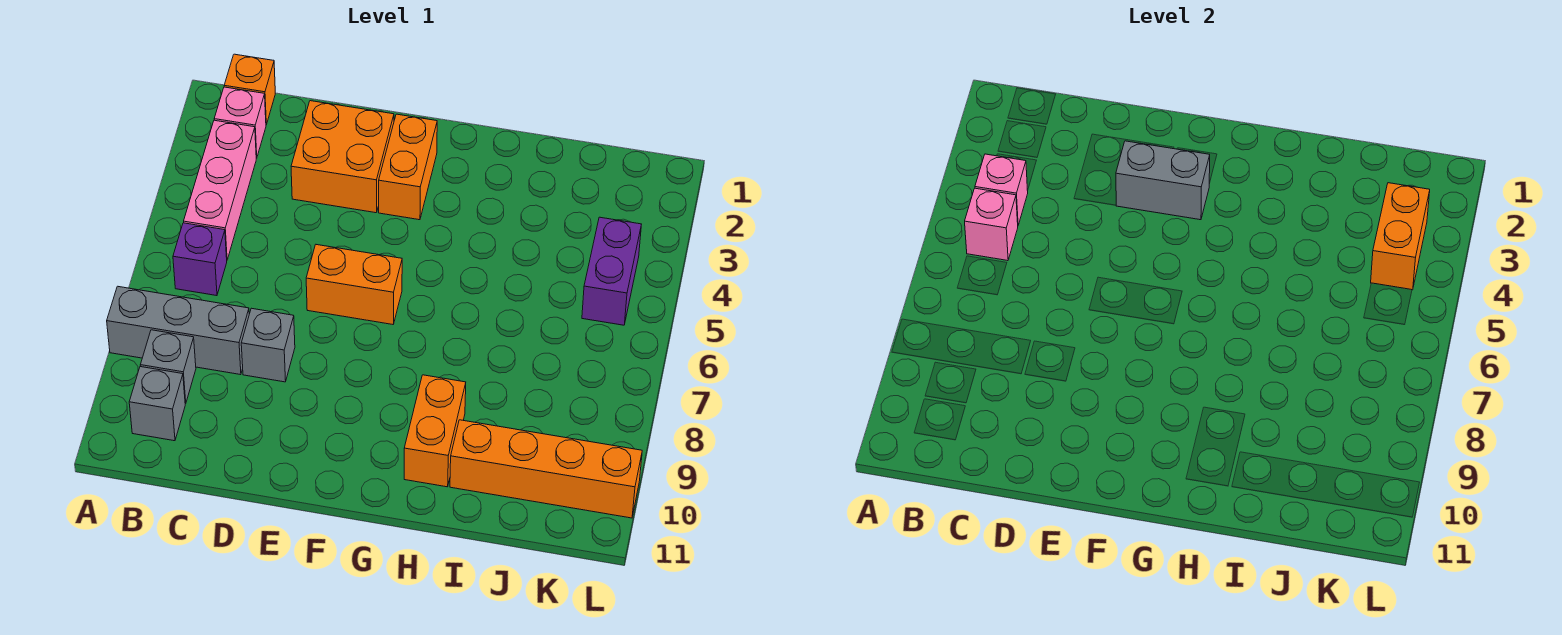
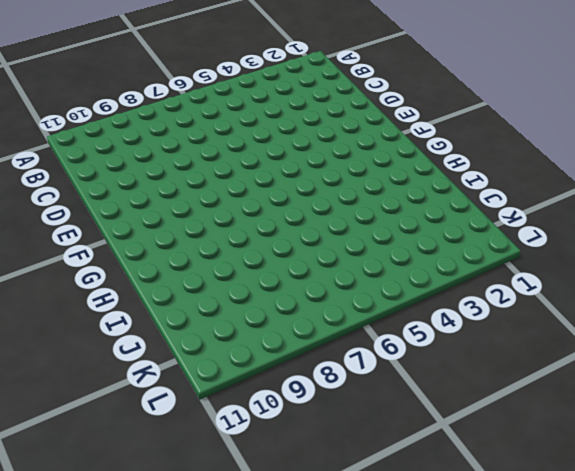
none -> grey brick A8:C8 level 1
none -> orange brick B1 level 1
none -> pink brick B2 level 1

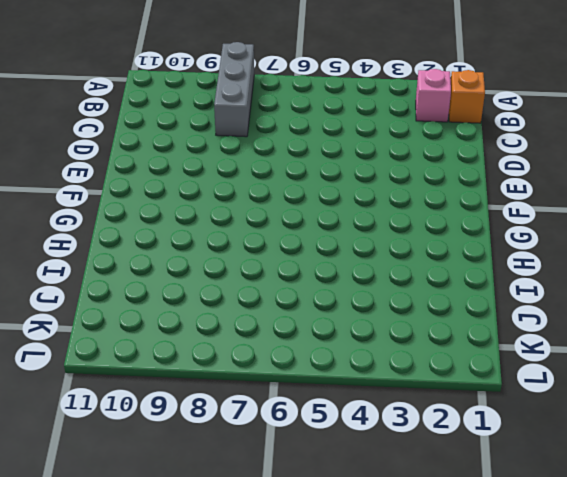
none -> pink brick B3:B5 level 1
none -> purple brick B6 level 1
none -> grey brick B9 level 1

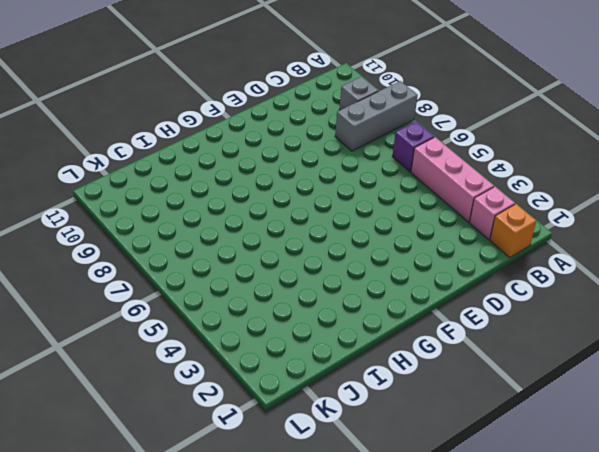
none -> grey brick B10 level 1
none -> orange brick D2:E3 level 1
none -> grey brick D8 level 1

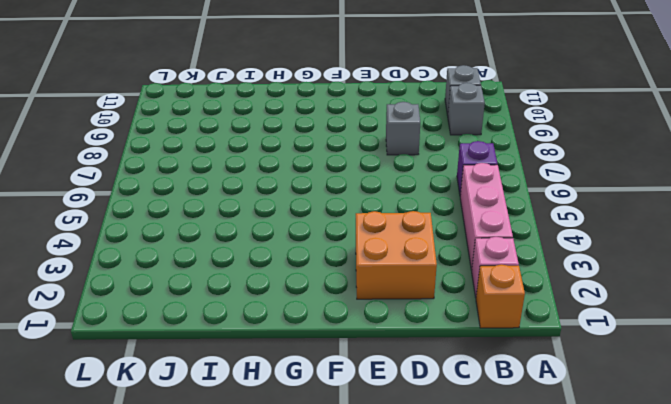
none -> grey brick A8:C8 level 1
none -> orange brick E6:F6 level 1
none -> orange brick F2:F3 level 1

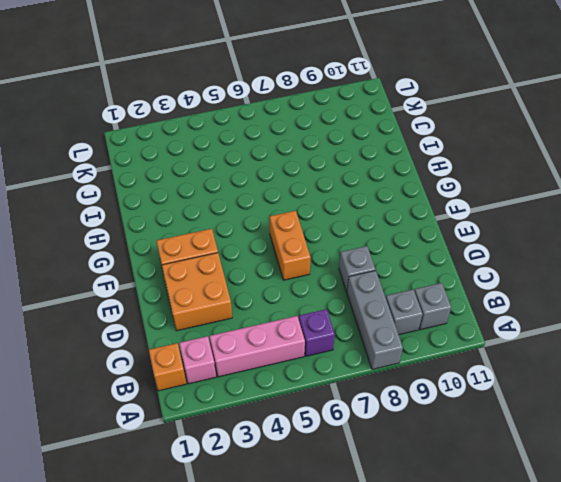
none -> orange brick H9:H10 level 1
none -> orange brick I10:L10 level 1
none -> purple brick K4:K5 level 1

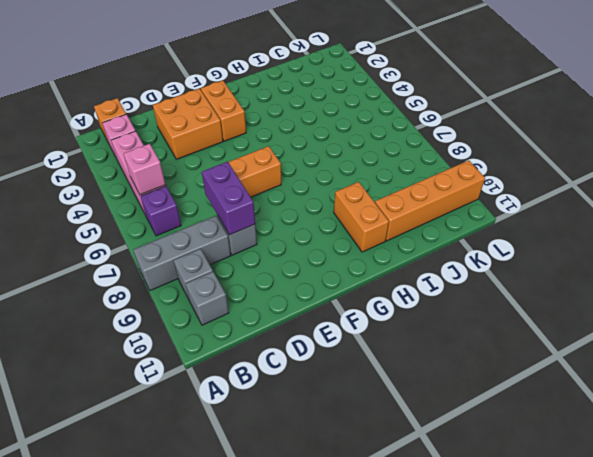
purple brick D7:D8 level 2 -> purple brick K4:K5 level 1
none -> pink brick B4 level 2
none -> grey brick E3:F3 level 2
none -> orange brick K3:K4 level 2

